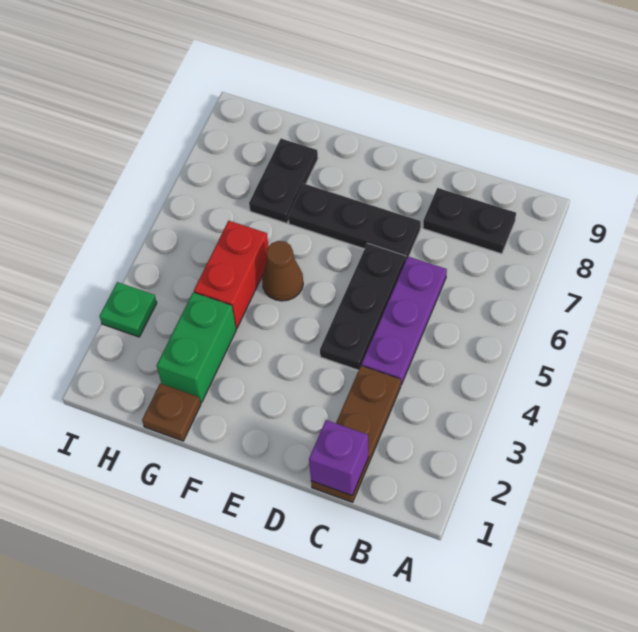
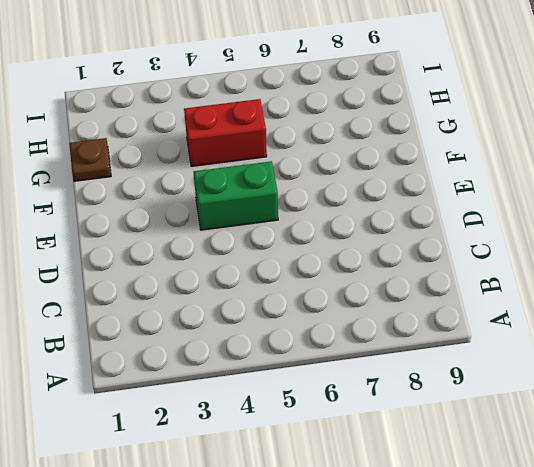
green brick E4:E5 level 1 -> green brick G2:G3 level 1
none -> black plate B8:C8 level 1
none -> brown plate C1:C3 level 1
none -> purple plate C4:C6 level 1

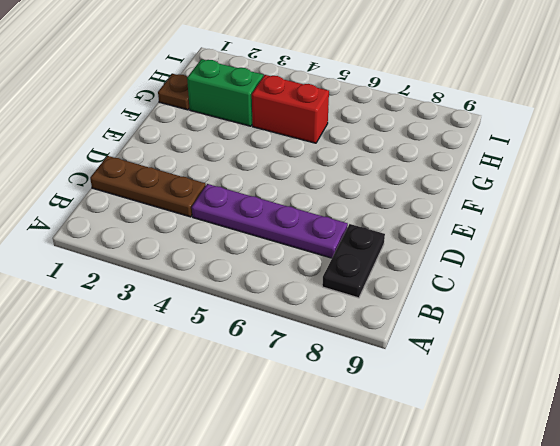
purple plate C4:C7 level 1 -> purple plate C4:C6 level 1
none -> black plate D4:D6 level 1
none -> black plate D7:F7 level 1
none -> brown cone F5 level 1

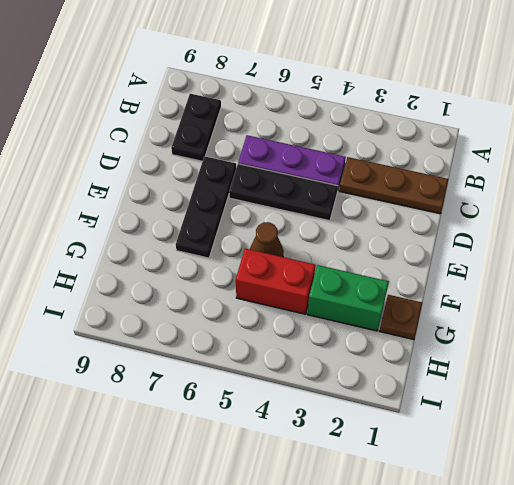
none -> black plate G7:G8 level 1
none -> green plate I3 level 1
none -> purple brick C1 level 2

